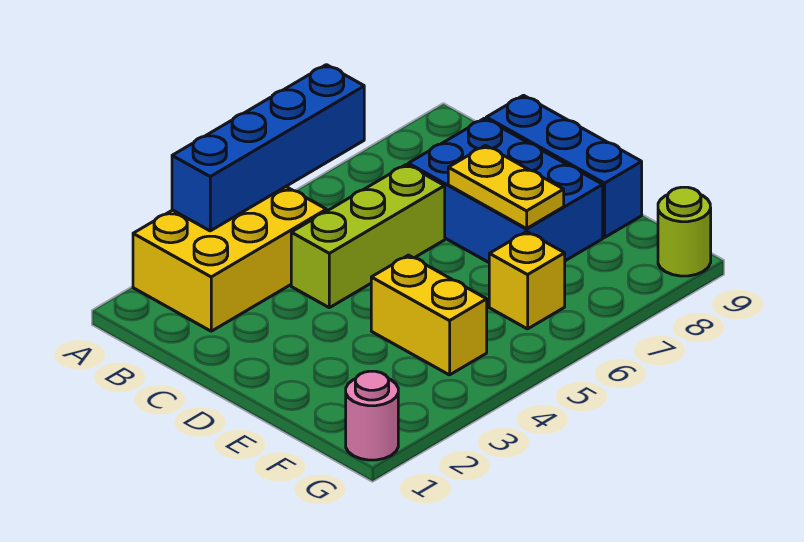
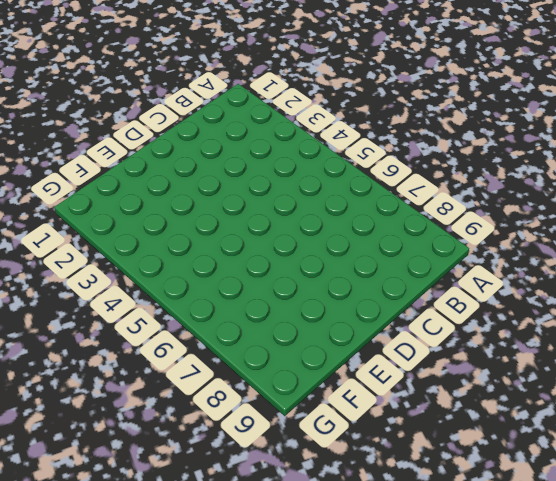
none -> yellow brick A2:B4 level 1
none -> lime brick C4:C6 level 1

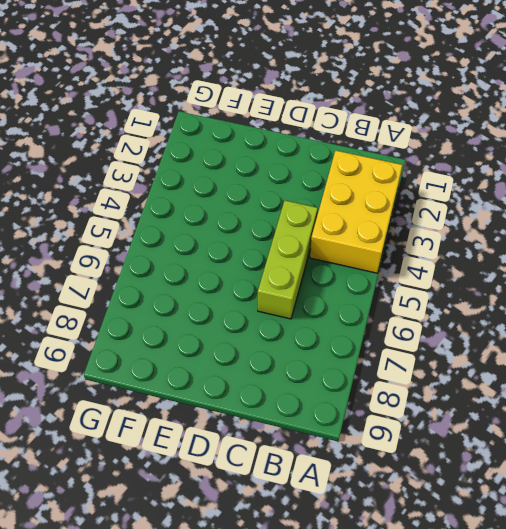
none -> blue brick C7:E8 level 1
none -> blue brick C9:E9 level 1

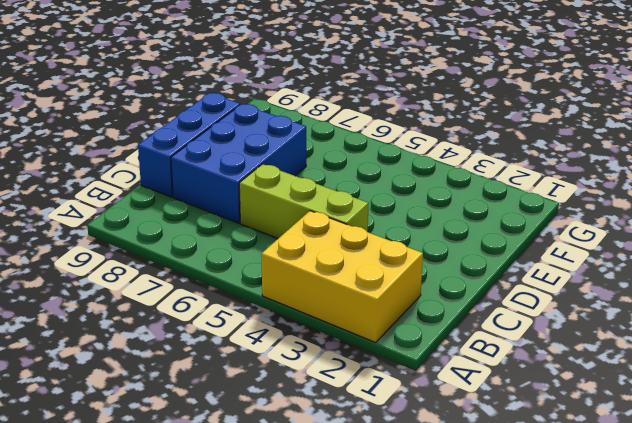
none -> yellow brick E4:F4 level 1
none -> yellow brick F6 level 1

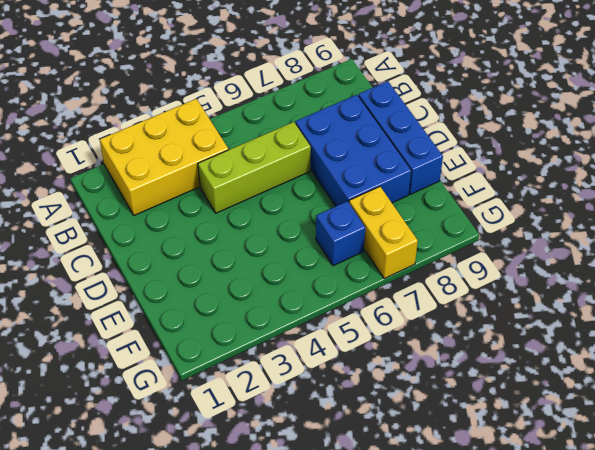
blue brick F6 level 1 -> yellow brick F6 level 1
yellow brick F7:G7 level 1 -> yellow brick E4:F4 level 1
none -> pink round brick G1 level 1
none -> lime round brick G9 level 1

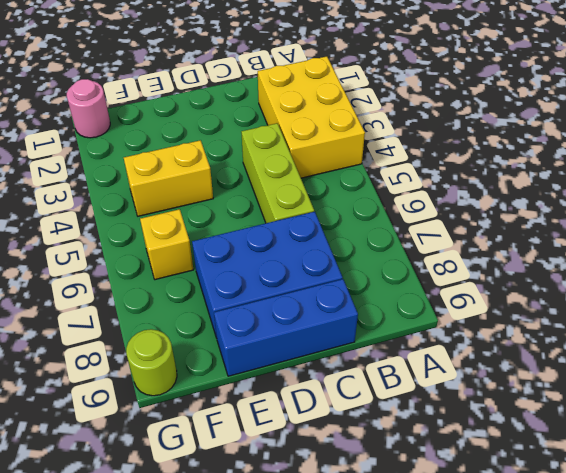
none -> blue brick A3:A6 level 2
none -> yellow plate D7:E7 level 2

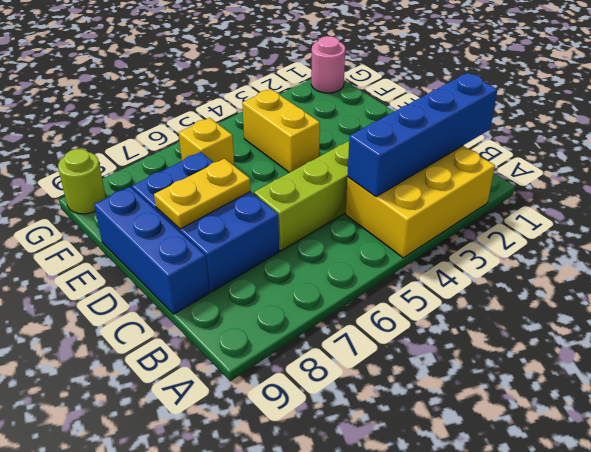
blue brick B1:B4 level 2 -> blue brick A3:A6 level 2
yellow plate D7:D8 level 2 -> yellow plate D7:E7 level 2

